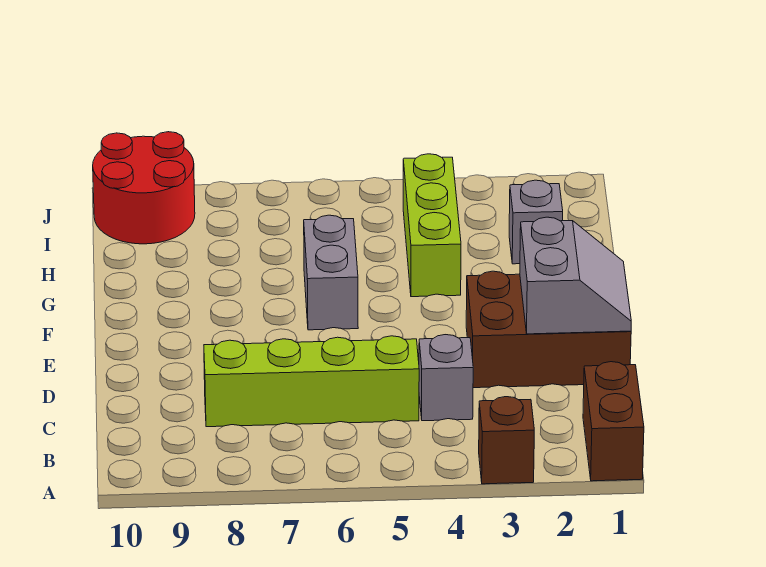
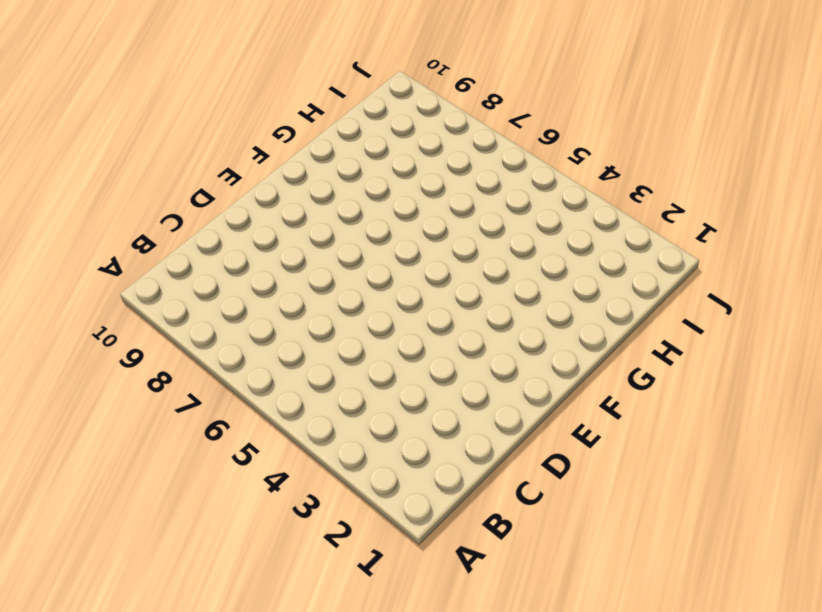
none -> brown brick A1:B1 level 1
none -> brown brick A3 level 1

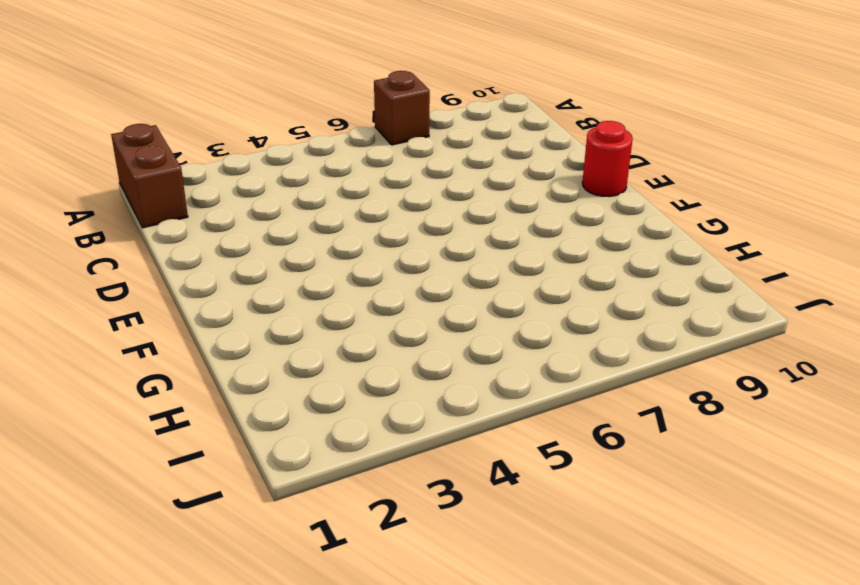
brown brick A7 level 1 -> brown brick A3 level 1
red round brick E10 level 1 -> none
none -> grey brick C4 level 1
none -> lime brick C5:C8 level 1

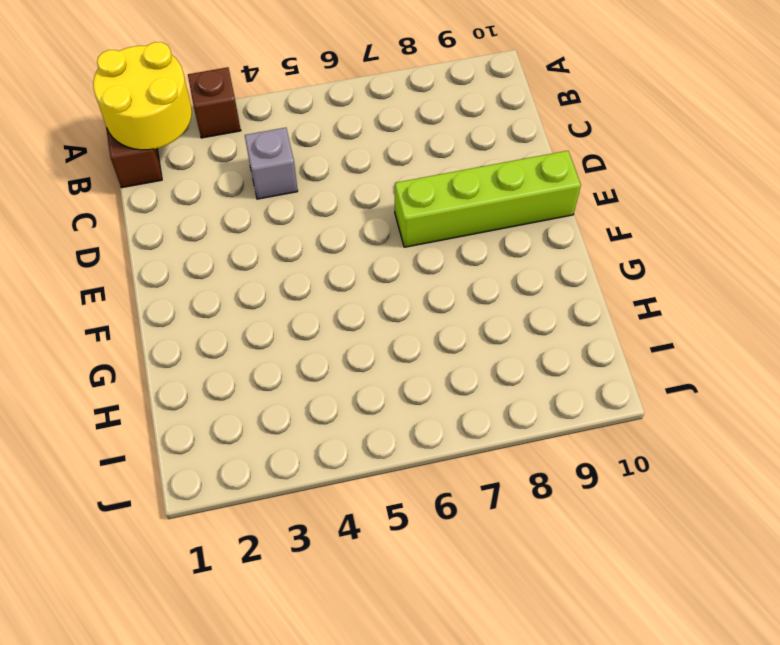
yellow round brick A1:B2 level 2 -> none
lime brick E7:E10 level 1 -> lime brick C5:C8 level 1
none -> brown brick D1:E3 level 1
none -> grey brick F6:G6 level 1

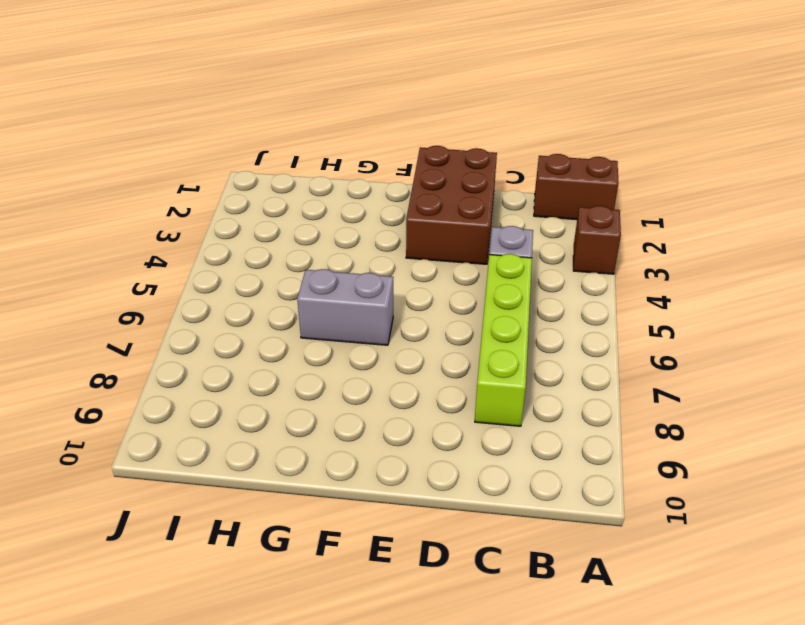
none -> lime brick G4:I4 level 1
none -> grey brick H2 level 1

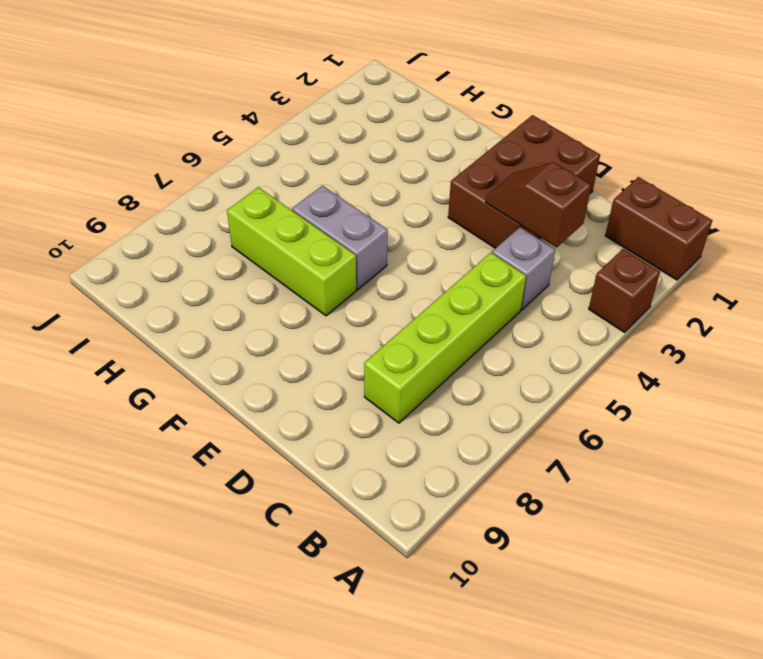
brown slope C3:D3 level 2 top C -> none
lime brick F7:H7 level 1 -> lime brick G4:I4 level 1
none -> grey brick H2 level 1
none -> red round brick I9:J10 level 1

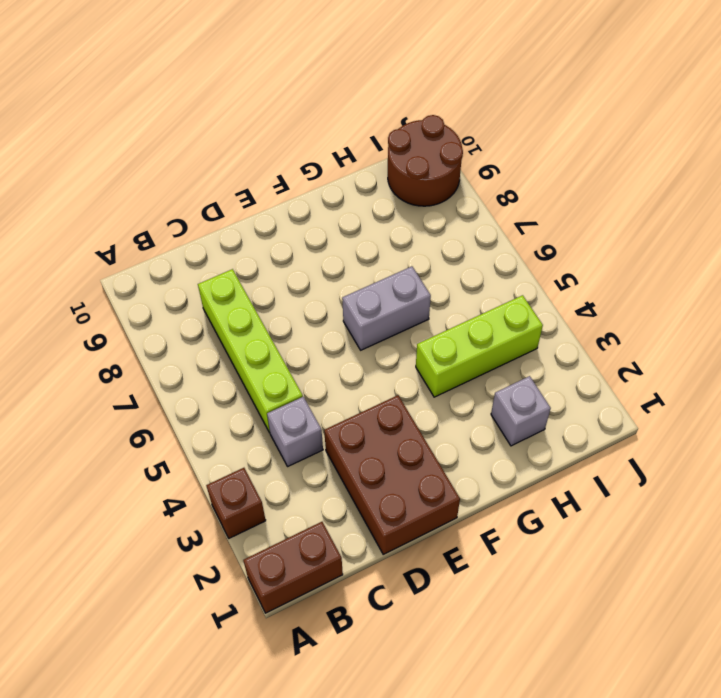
brown round brick I9:J10 level 1 -> red round brick I9:J10 level 1
none -> grey slope D1:E2 level 2 top 2

